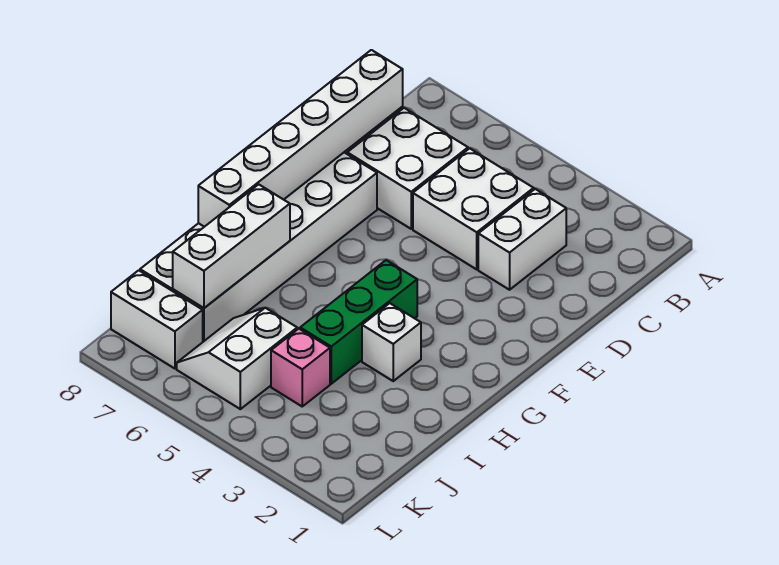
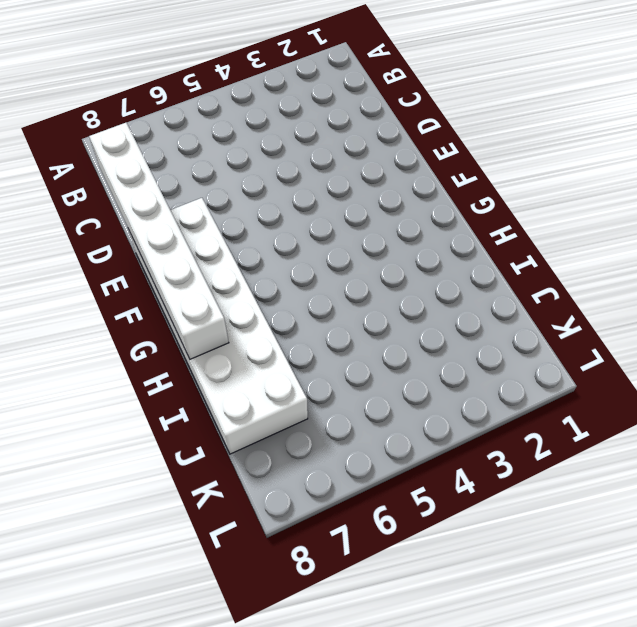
none -> white brick C3:D3 level 1
none -> white brick C4:D5 level 1

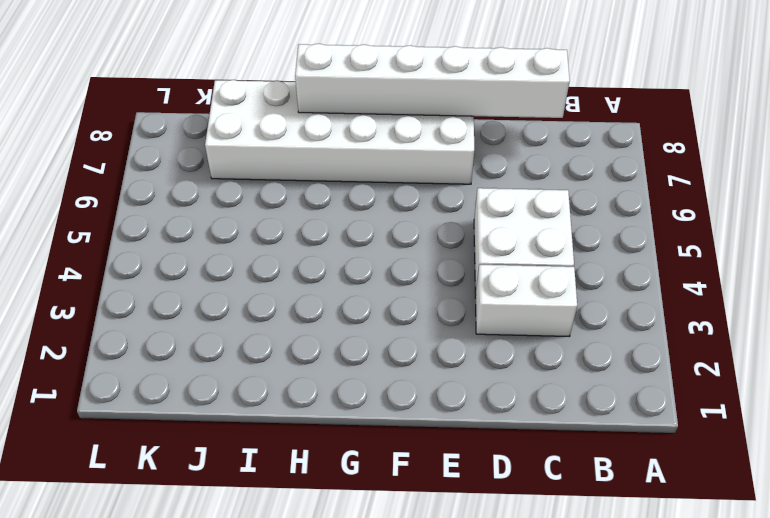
none -> white brick C6:D7 level 1
none -> green brick G4:I4 level 1

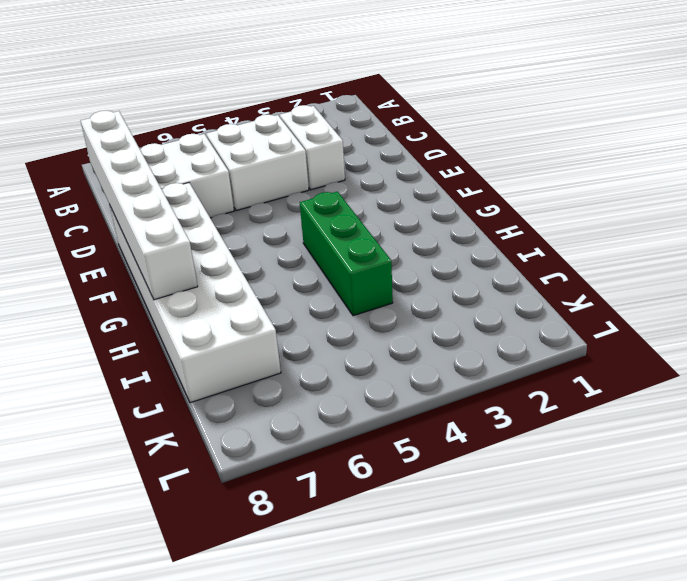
none -> white brick H3 level 1
none -> pink brick J4 level 1

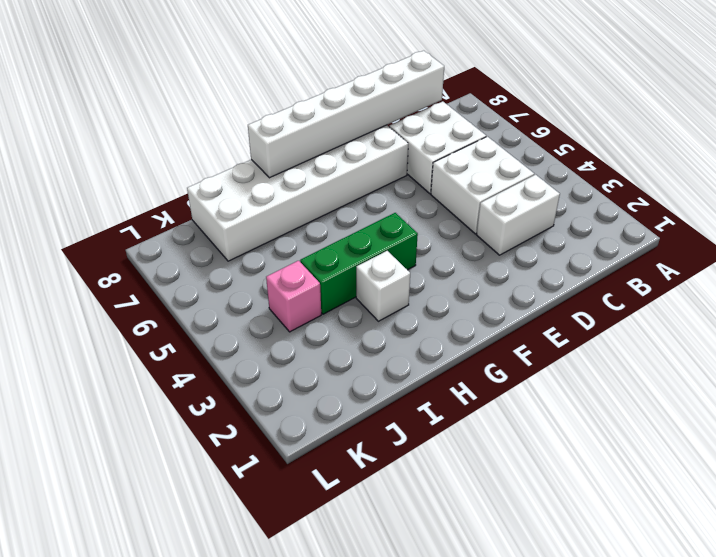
none -> white slope J5:K6 level 1 top 5
none -> white brick K7:K8 level 1

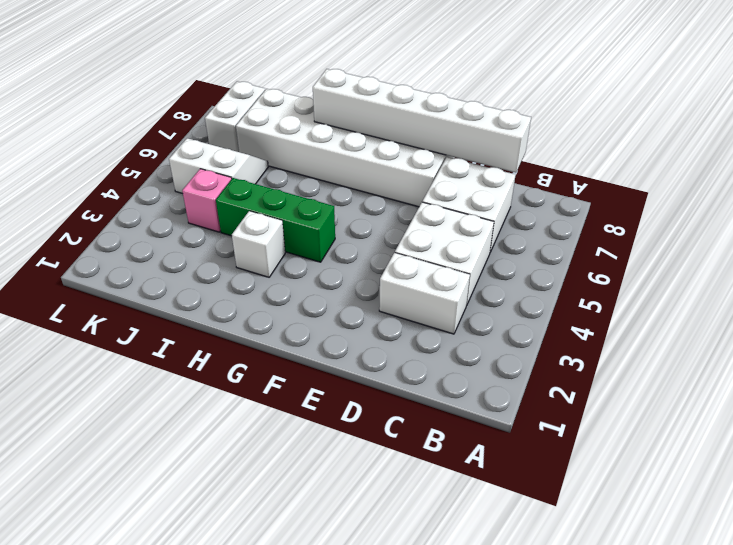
none -> white brick H7:J7 level 2

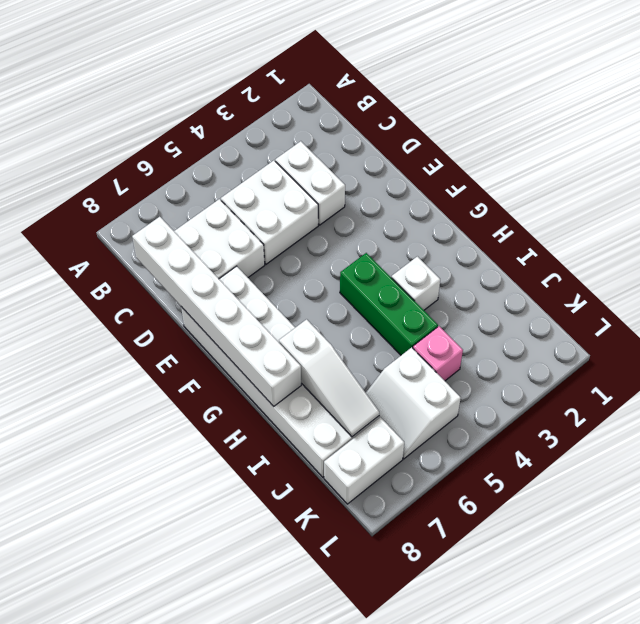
white slope H7:J7 level 2 top H -> white brick H7:J7 level 2

